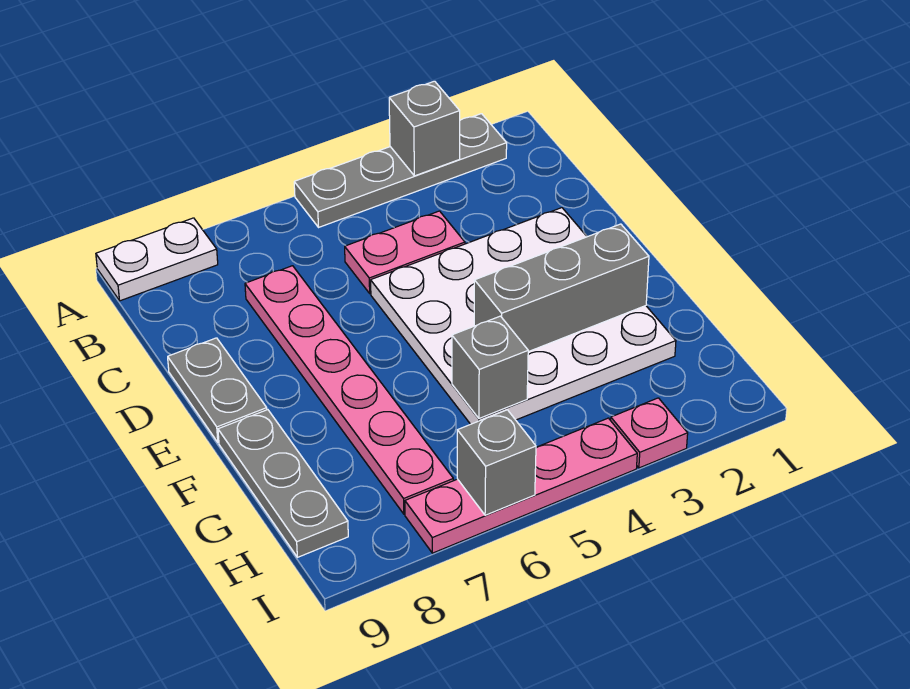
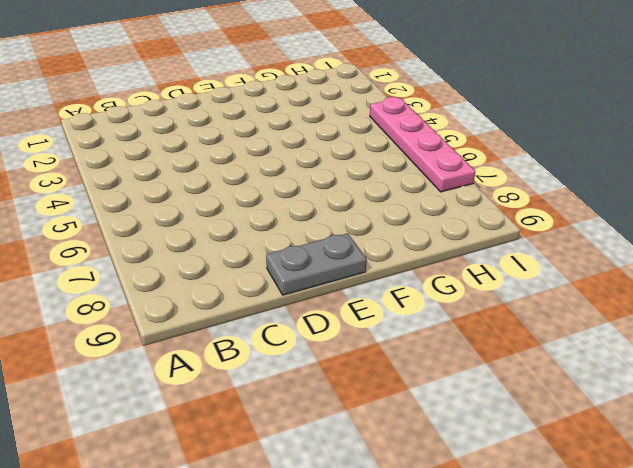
none -> grey plate A2:A5 level 1
none -> white plate A8:A9 level 1
none -> pink plate C4:C5 level 1

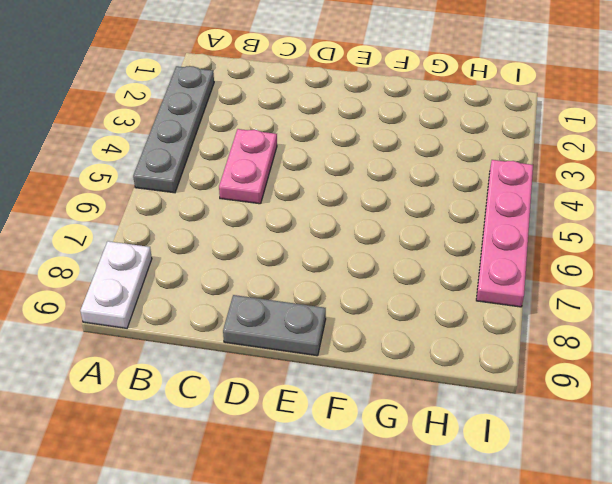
none -> pink plate C7:H7 level 1
none -> white plate D2:G5 level 1
none -> grey plate F9:H9 level 1

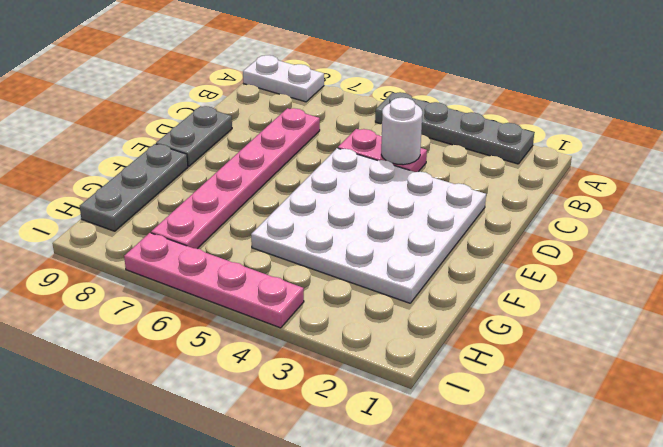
white round brick C4 level 2 -> none
none -> pink plate I3 level 1
none -> grey brick A3 level 2
none -> grey brick F2:F4 level 2

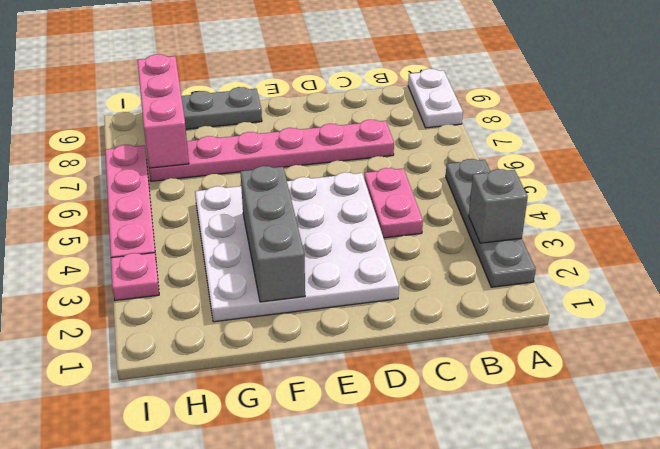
pink brick H7:H9 level 2 -> none
none -> grey plate D9:E9 level 1
none -> grey brick G5 level 2
none -> grey brick I6 level 2

